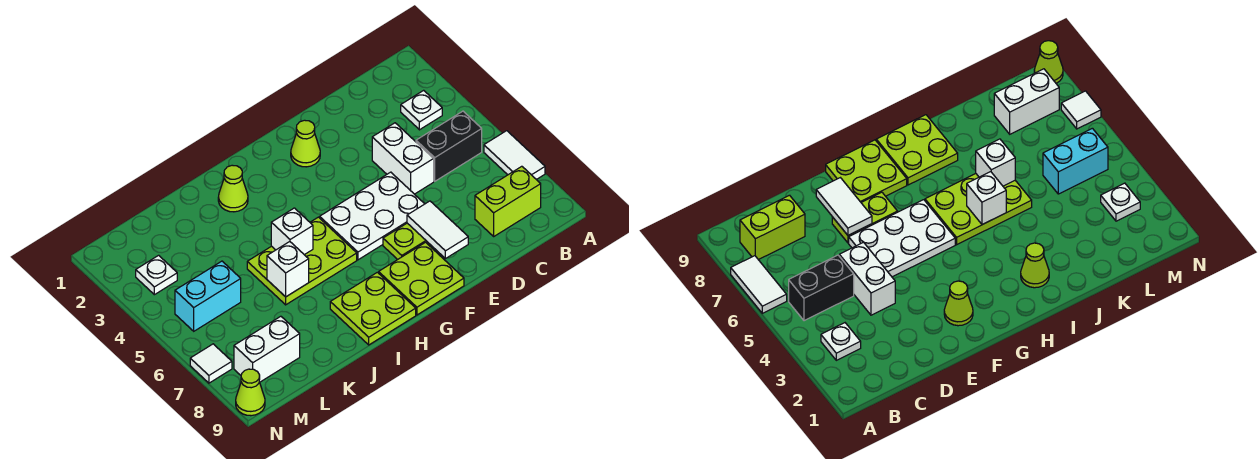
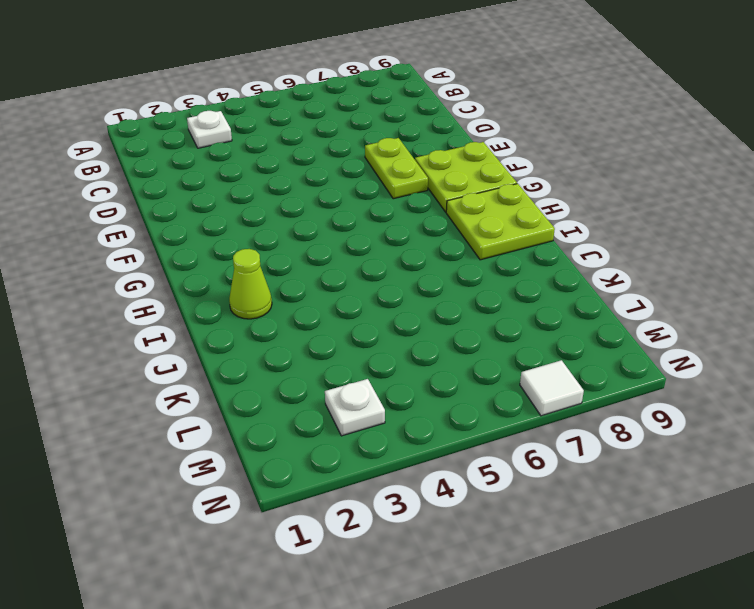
none -> white tile A6:A7 level 1
none -> black brick B5:C5 level 1
none -> lime brick B8:C8 level 1

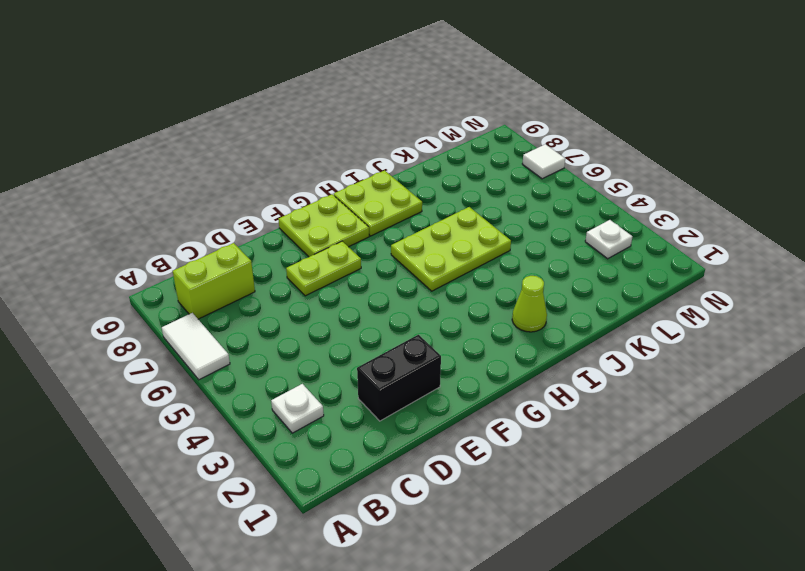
black brick D2:E2 level 1 -> black brick B5:C5 level 1
none -> white brick D4:D5 level 1
none -> white plate E5:G6 level 1
none -> lime cone F2 level 1

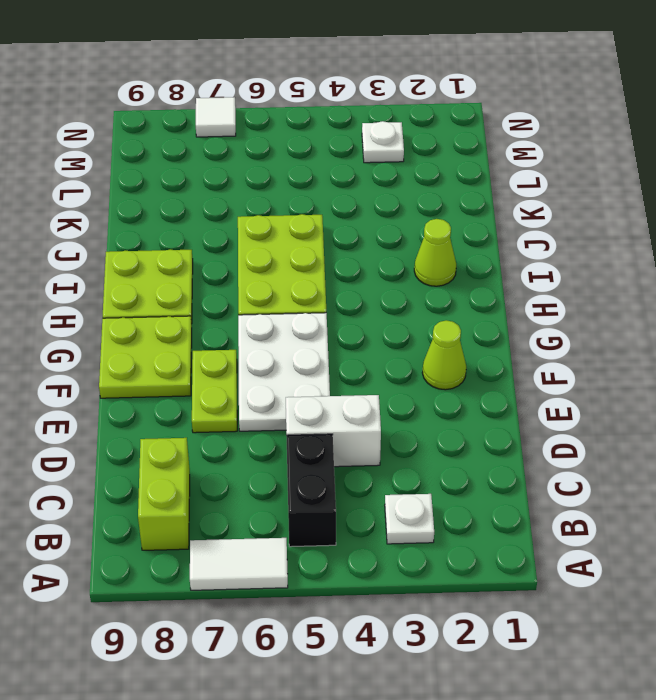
none -> cyan brick L5:M5 level 1
none -> white brick L8:M8 level 1
none -> lime cone N9 level 1

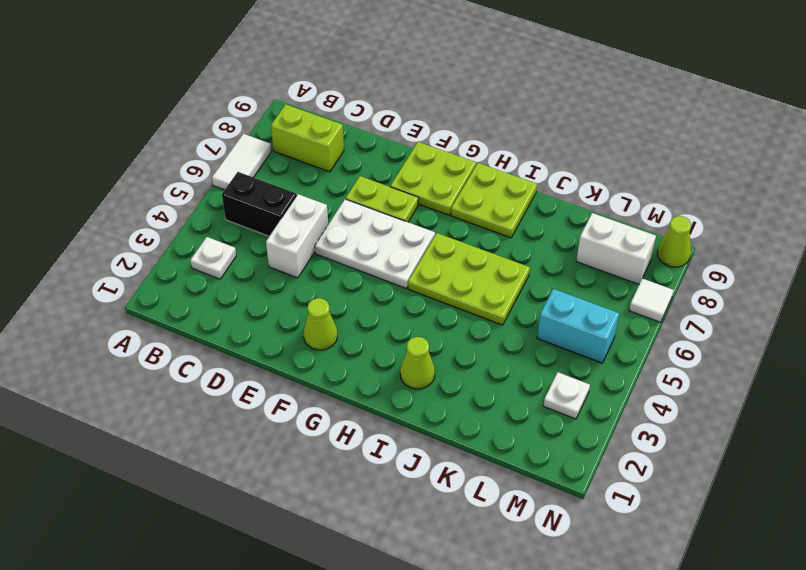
none -> white tile E7:E8 level 2
none -> white brick I5 level 2
none -> white brick J6 level 2

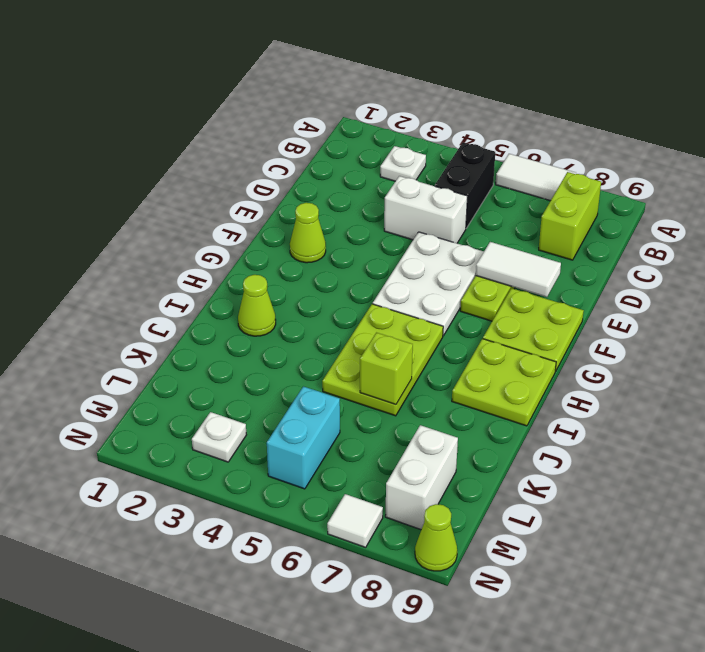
lime brick J6 level 2 -> white brick J6 level 2
none -> white brick I5 level 2

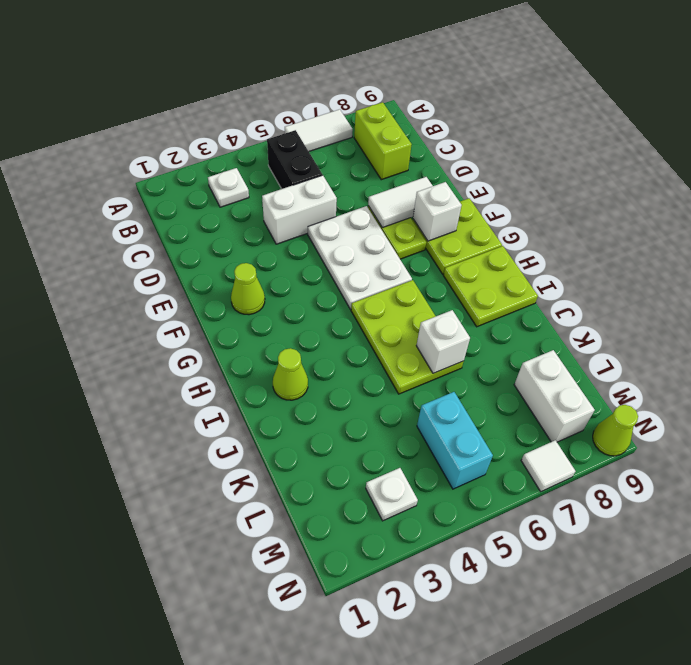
white brick F8 level 2 -> white brick I5 level 2

